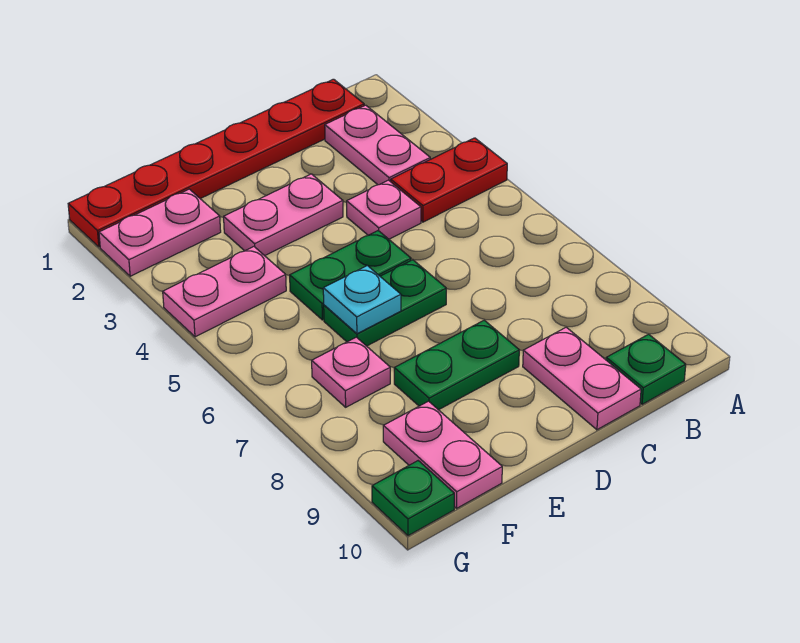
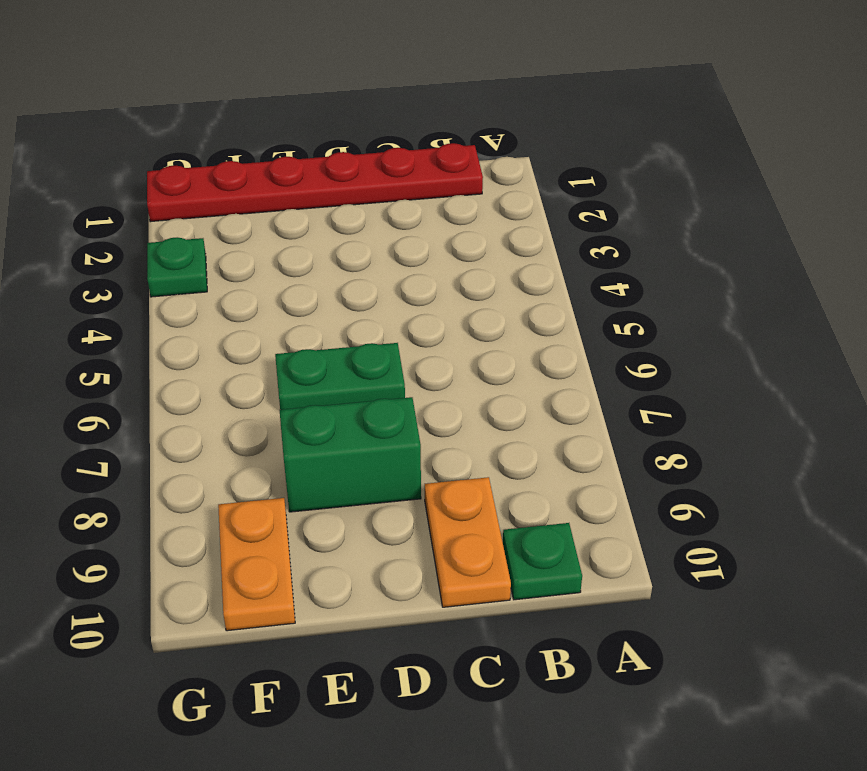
orange plate C9:C10 level 1 -> pink plate C9:C10 level 1
green brick D8:E8 level 1 -> green plate D8:E8 level 1
orange plate F9:F10 level 1 -> pink plate F9:F10 level 1
green plate G3 level 1 -> green plate G10 level 1
none -> red plate A4:B4 level 1
none -> pink plate B2:B3 level 1
none -> pink plate C4 level 1

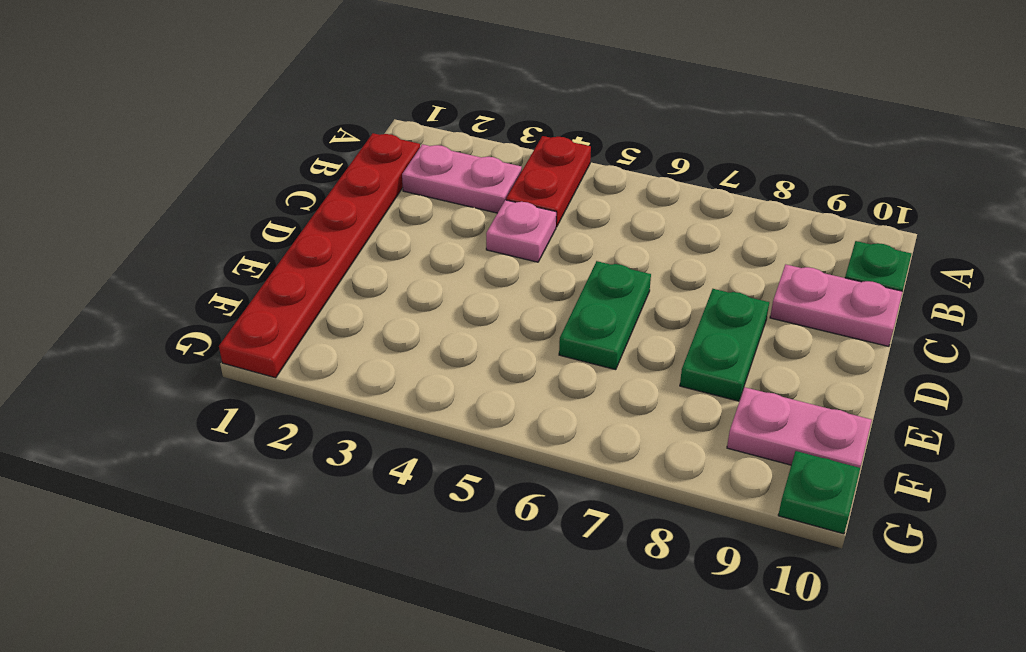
none -> pink plate D3:E3 level 1
none -> green plate D5:E5 level 1
none -> pink plate F2:G2 level 1

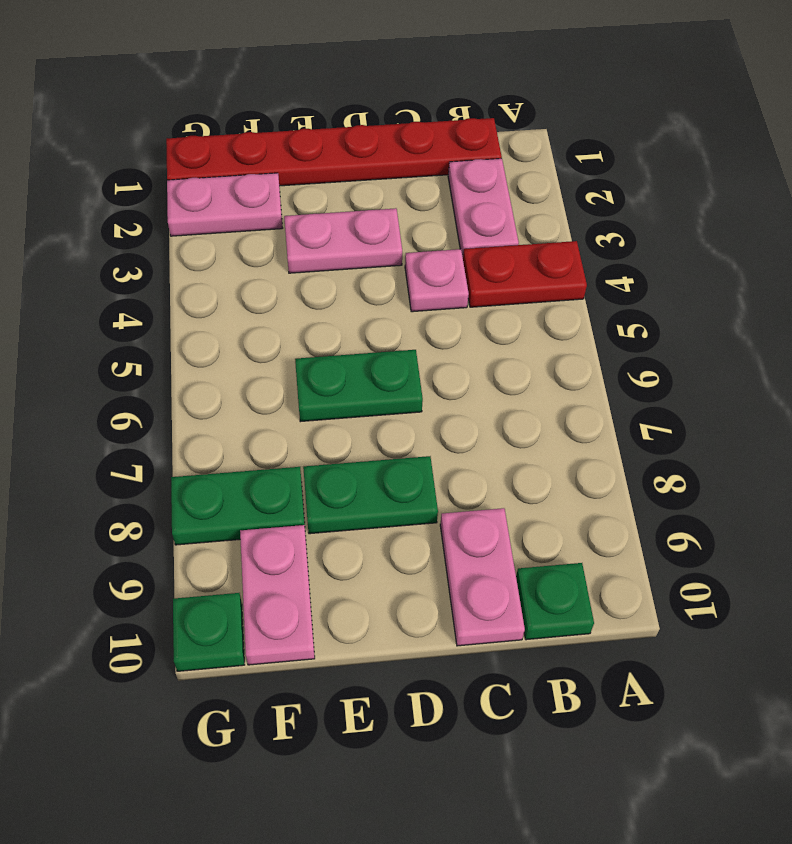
green plate F8:G8 level 1 -> green plate D5:E5 level 1
none -> pink plate F4:G4 level 1
none -> pink plate F7 level 1
none -> cyan plate E6 level 2

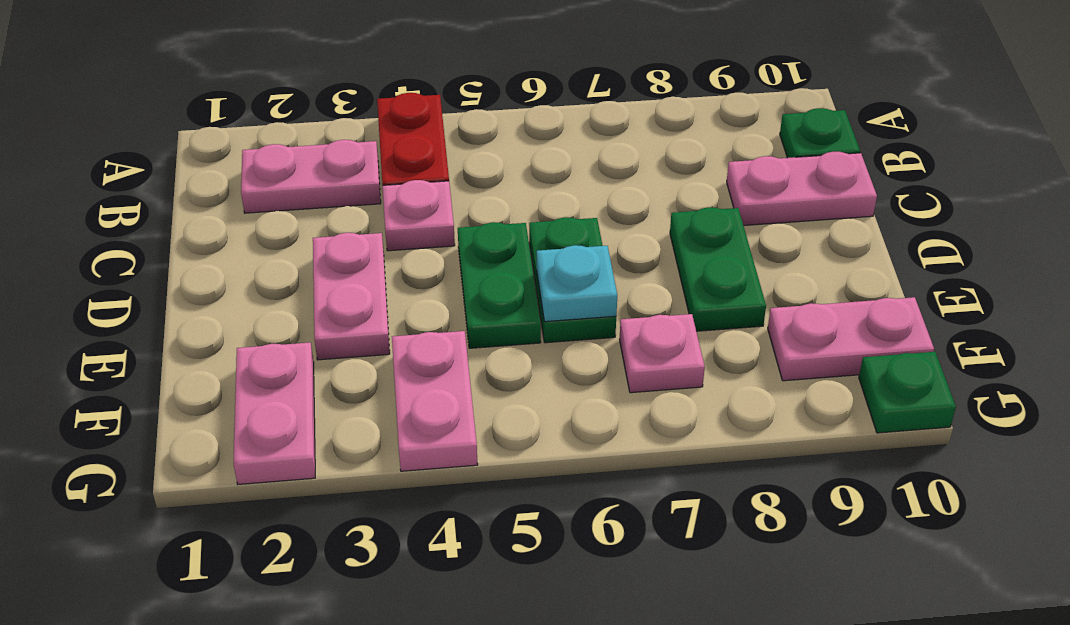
none -> red plate B1:G1 level 1

